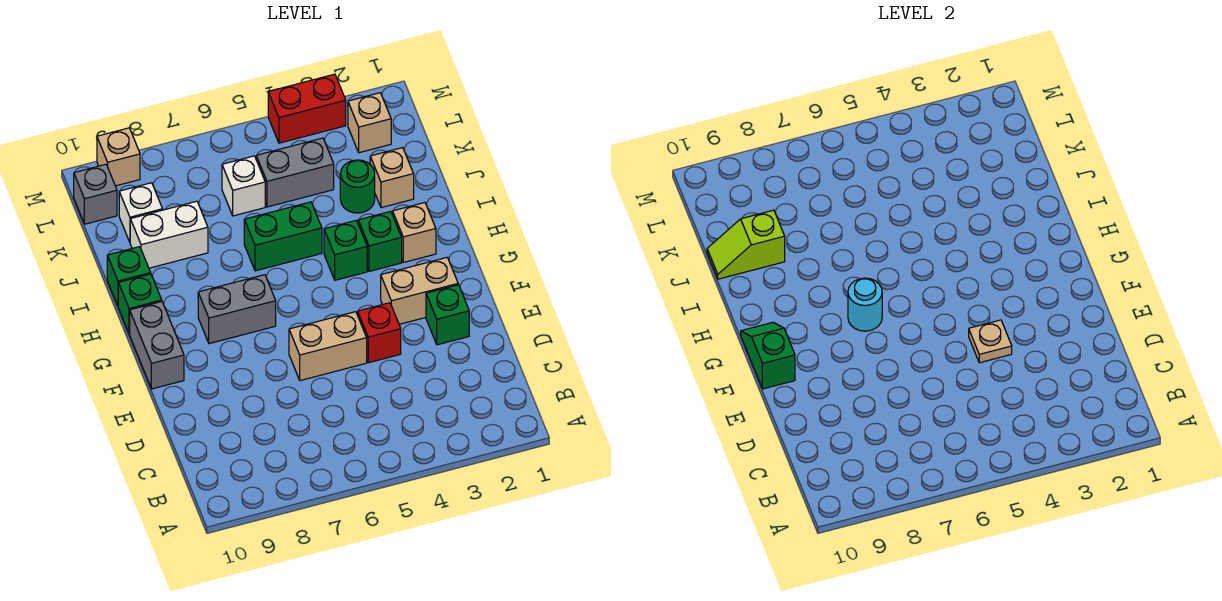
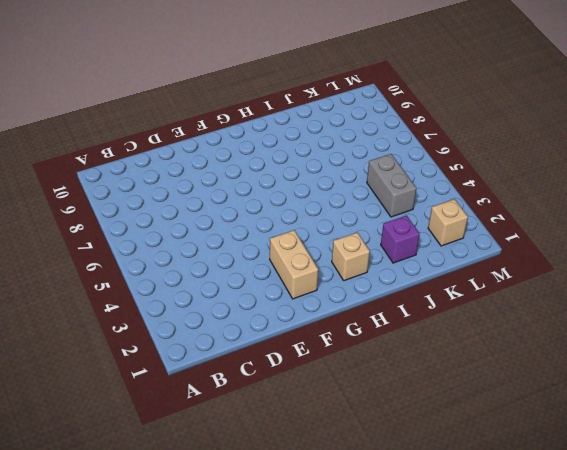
purple brick J2 level 1 -> tan brick J2 level 1
none -> green brick E2 level 1
none -> red brick E4 level 1
none -> tan brick E5:E6 level 1

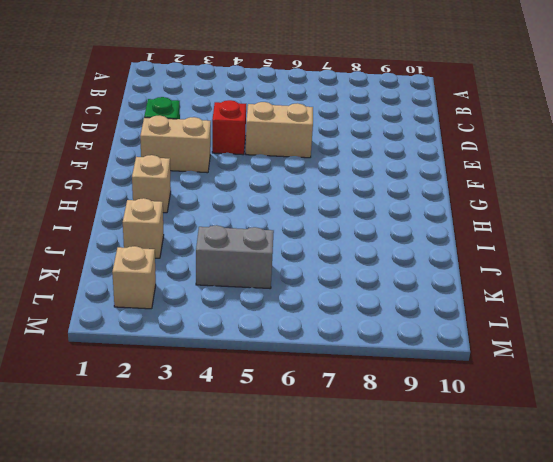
none -> grey brick F10:G10 level 1
none -> grey brick G7:G8 level 1
none -> green brick H3 level 1

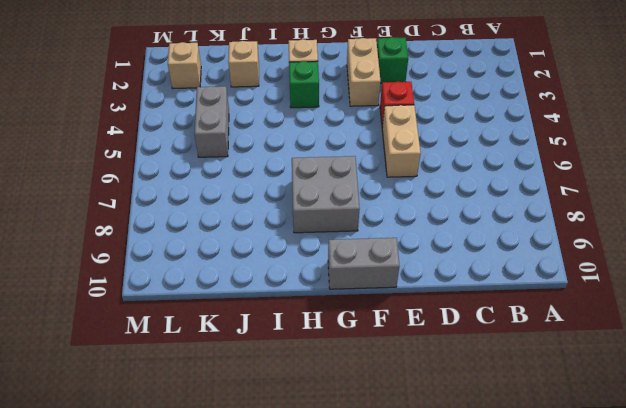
grey brick G7:H8 level 1 -> grey brick G7:G8 level 1
none -> green brick H4 level 1
none -> green brick H10 level 1
none -> green brick I5:I6 level 1

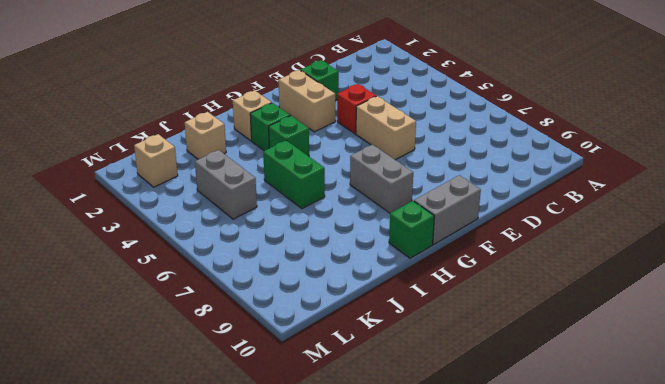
none -> green brick I10 level 1
none -> green round brick J3 level 1
none -> white brick J8:J9 level 1

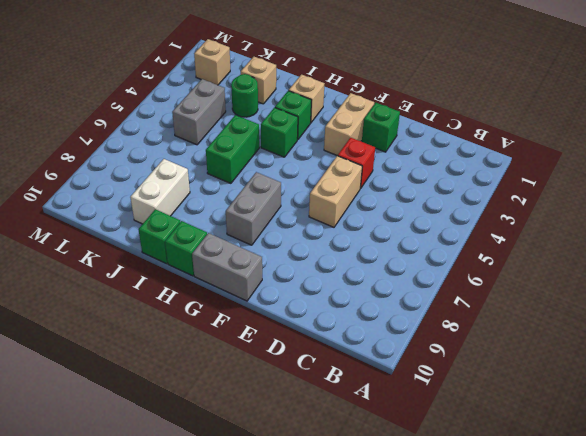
none -> white brick K6 level 1
none -> white brick K9 level 1
none -> grey brick L10 level 1

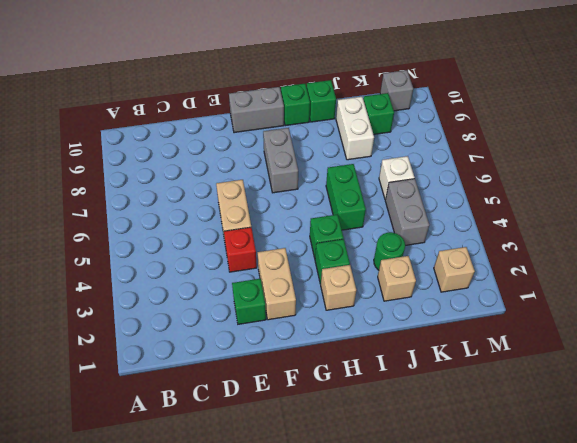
green brick K9 level 1 -> white brick K9 level 1
none -> red brick M3:M4 level 1
none -> tan brick M9 level 1
none -> tan plate E4 level 2

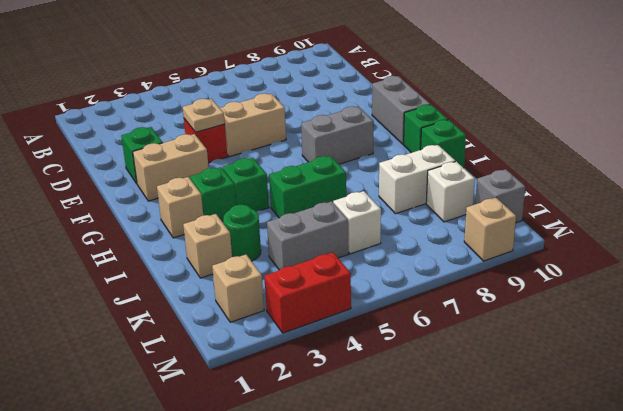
none -> green slope F10:G10 level 2 top F
none -> cyan round brick G7 level 2
none -> lime slope J9:J10 level 2 top 9

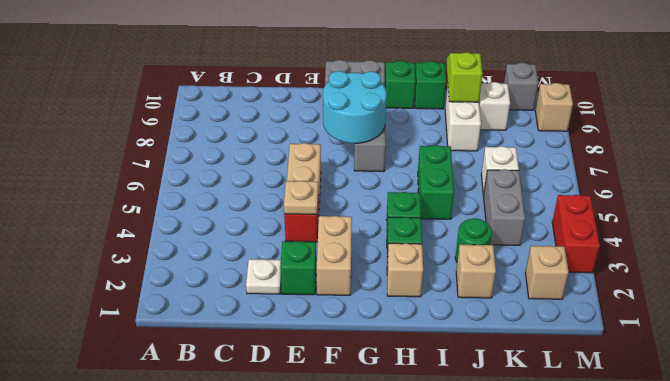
white plate D2 level 1 -> none
cyan round brick F7:G8 level 2 -> cyan round brick G7 level 2
none -> green slope F10:G10 level 2 top F

